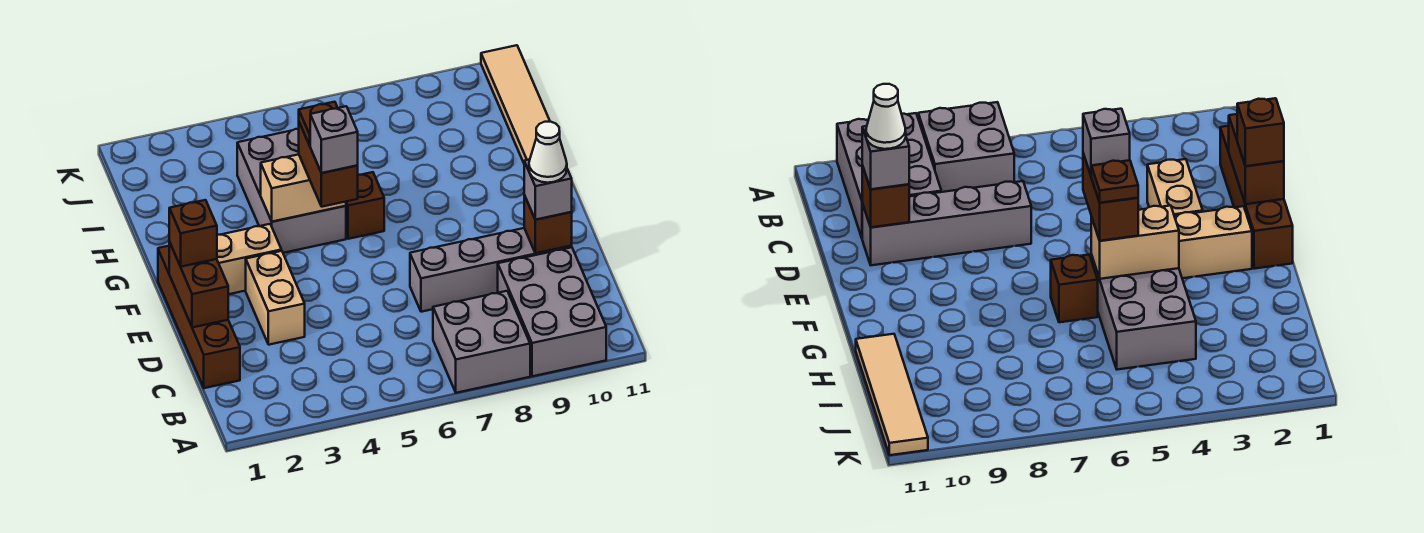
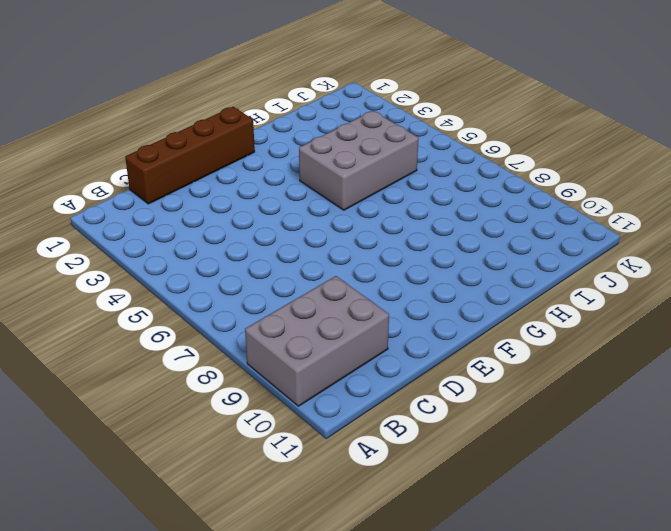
none -> grey brick A7:B8 level 1
none -> tan brick D3:E3 level 1
none -> grey brick D7:D10 level 1

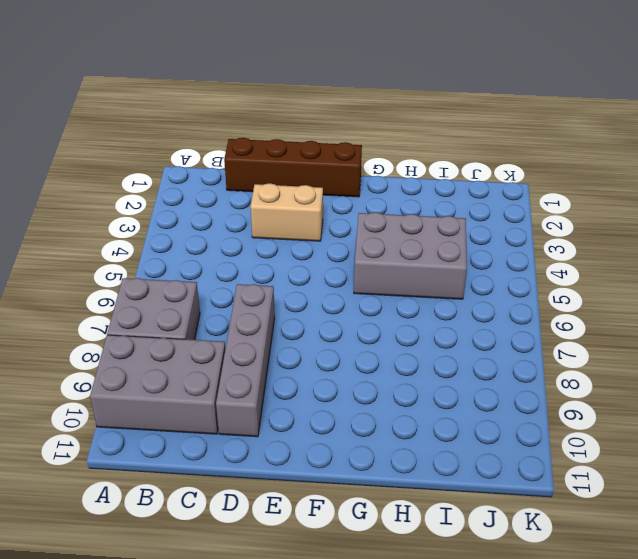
none -> tan brick F2:F3 level 1
none -> brown brick G6 level 1
none -> tan tile H11:K11 level 1

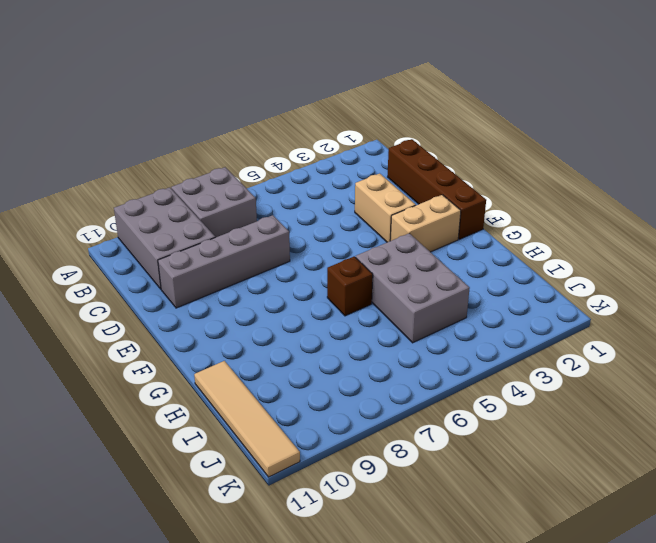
none -> brown brick D1:E1 level 2
none -> brown brick D10 level 2
none -> tan brick G4:G5 level 2

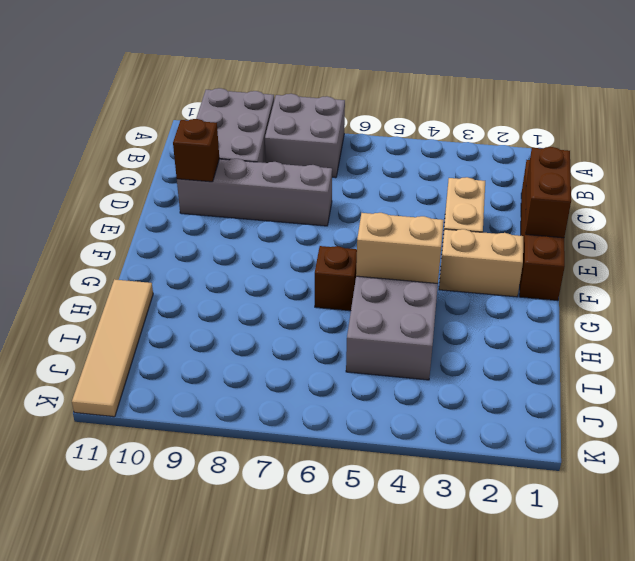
none -> grey brick D10 level 3
none -> brown brick E1 level 3
none -> brown brick F5:G5 level 3

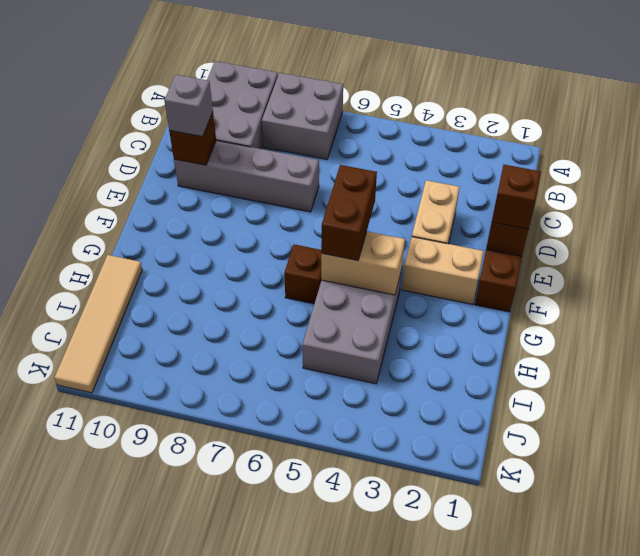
none -> white cone D10 level 4
none -> grey brick F5 level 4
none -> brown plate G5 level 4

